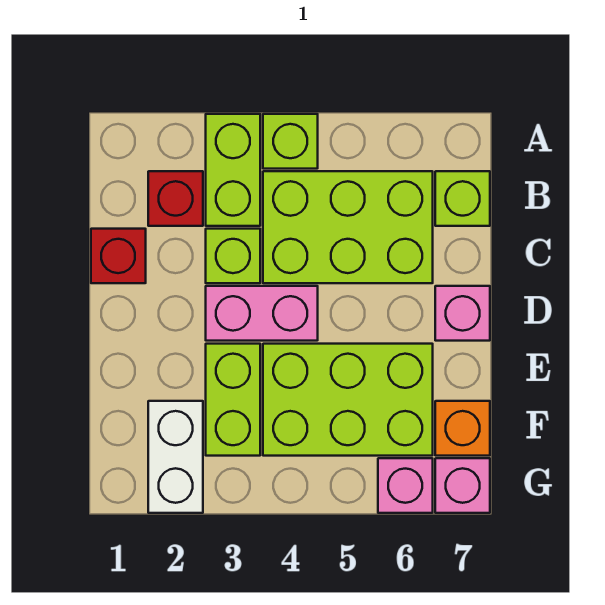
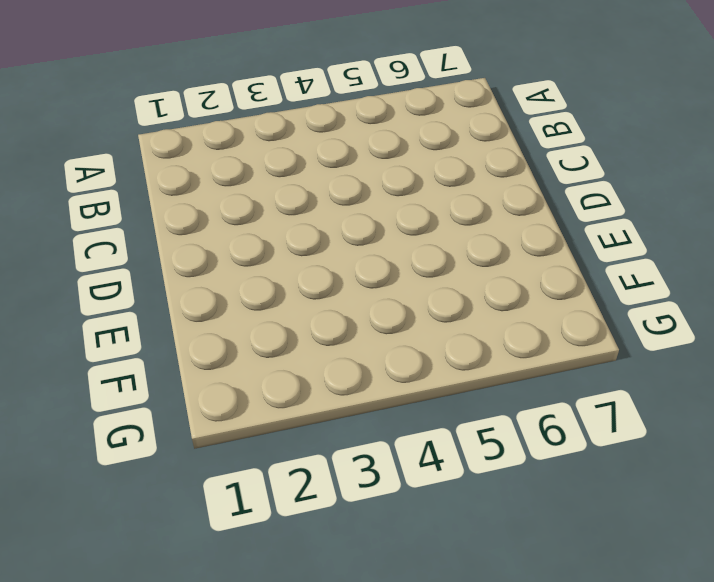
none -> lime brick A3:B3 level 1
none -> lime brick A4 level 1
none -> red brick B2 level 1

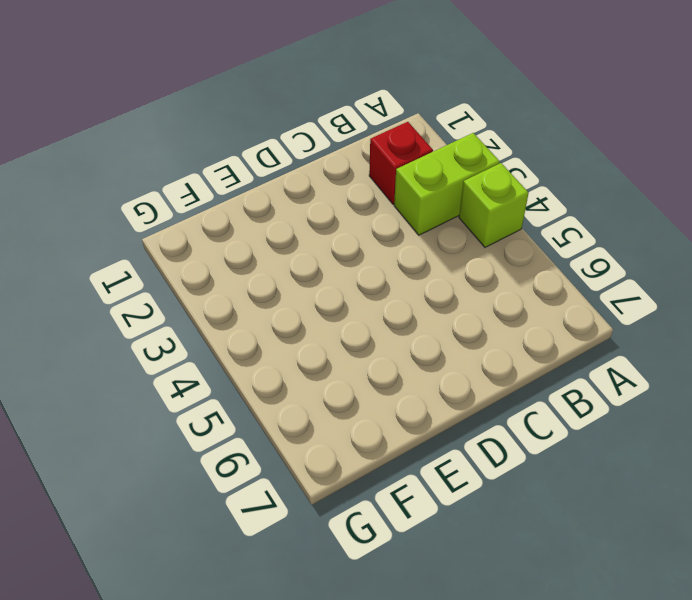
none -> lime brick B4:C6 level 1
none -> lime brick B7 level 1
none -> red brick C1 level 1

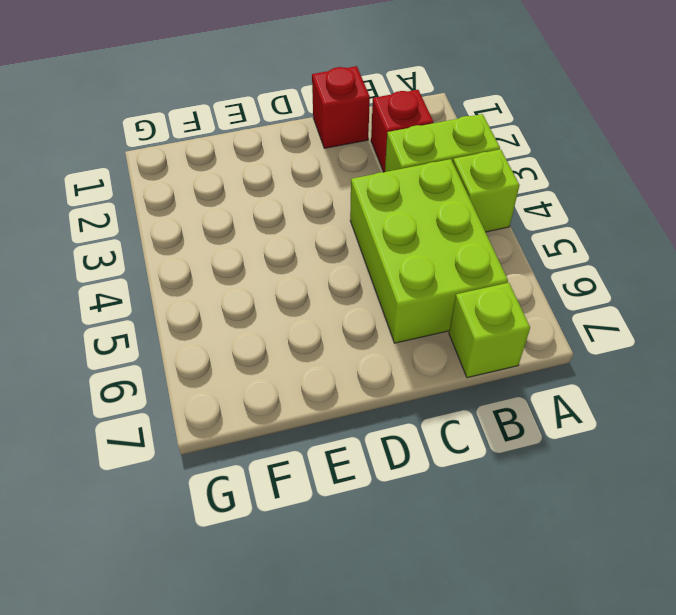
none -> lime brick C3 level 1
none -> pink brick D3:D4 level 1
none -> pink brick D7 level 1

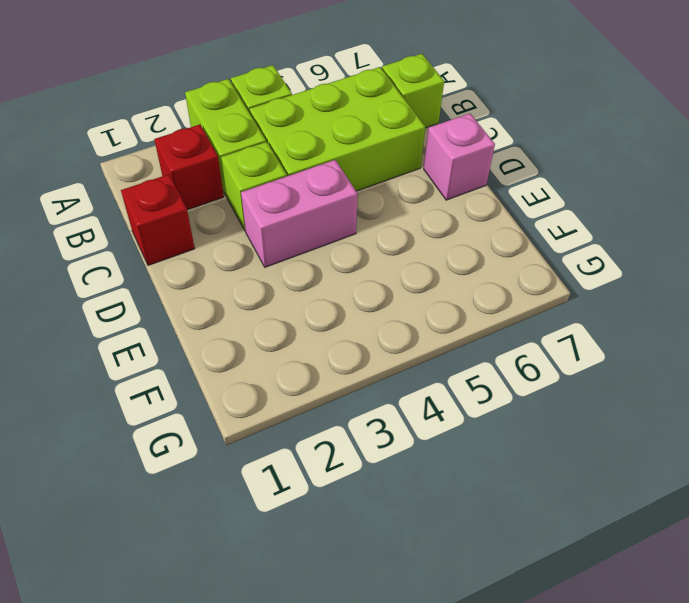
none -> lime brick E3:F3 level 1
none -> lime brick E4:F6 level 1
none -> white brick F2:G2 level 1

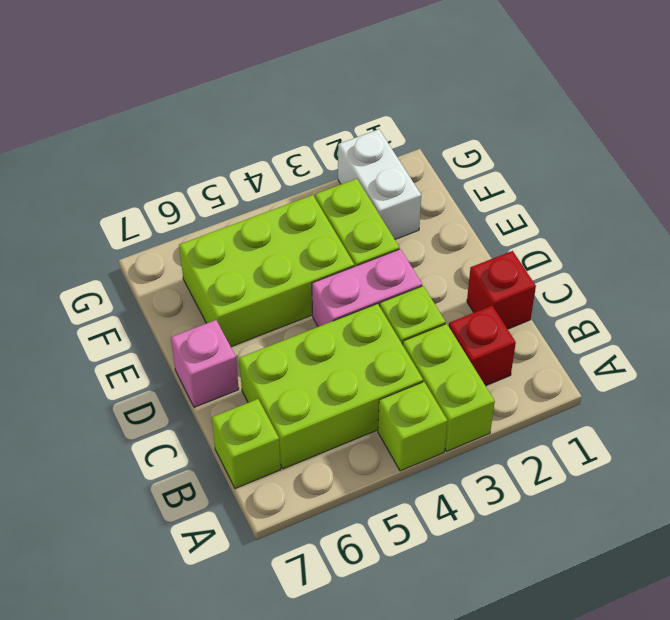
none -> orange brick F7 level 1
none -> pink brick G6 level 1
none -> pink brick G7 level 1

